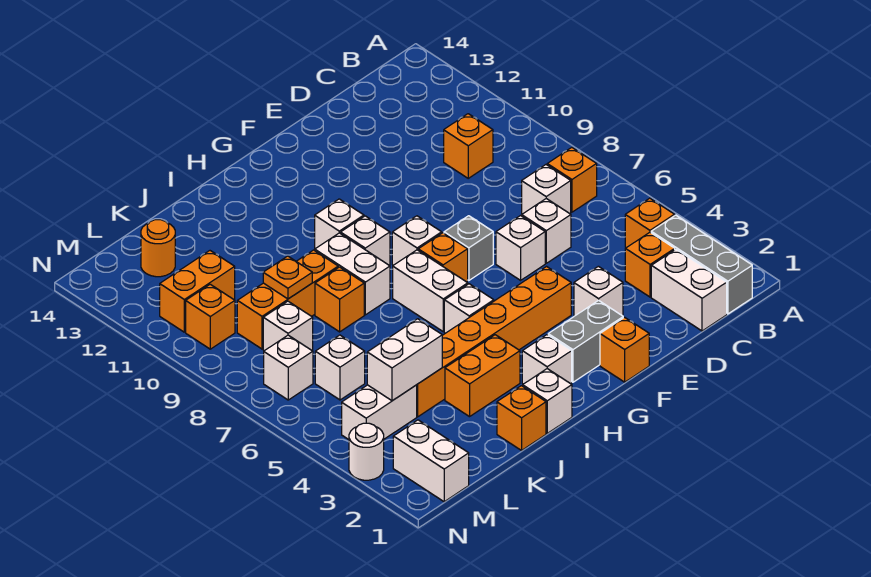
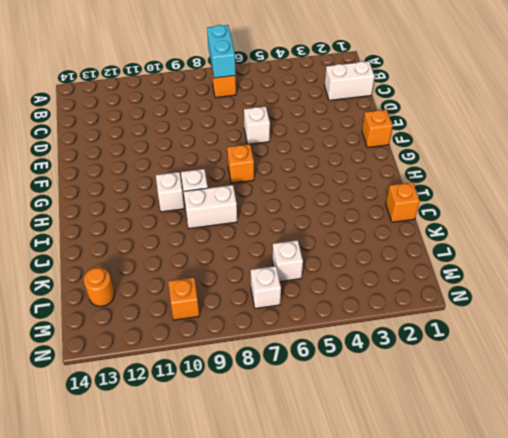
cyan brick A7:B7 level 2 -> none
none -> grey brick B1:B3 level 1
none -> orange brick B4 level 1
none -> orange brick C3 level 1
none -> white brick C7 level 1

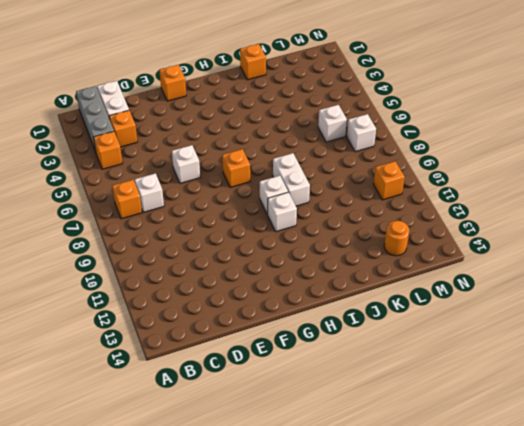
none -> orange brick C10 level 1
none -> white brick D6 level 1
none -> white brick E3 level 1
none -> grey brick F2:G2 level 1

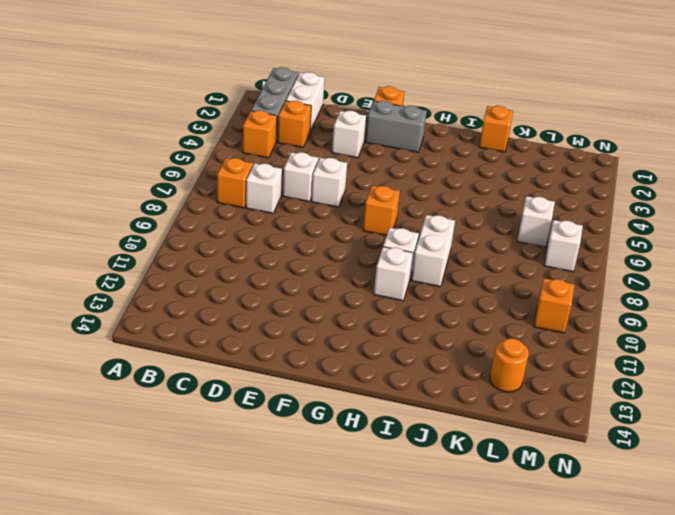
none -> orange brick C10 level 1
none -> orange brick F4:K4 level 1
none -> grey brick F7 level 1
none -> white brick G8 level 1

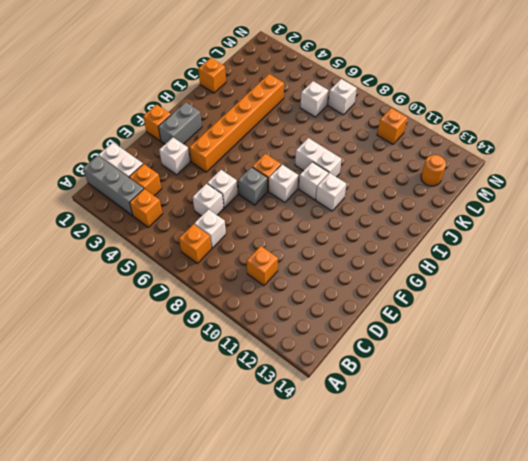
none -> white brick H2 level 1
none -> white brick H5 level 1
none -> white brick H6:H7 level 1
none -> white brick I1 level 1

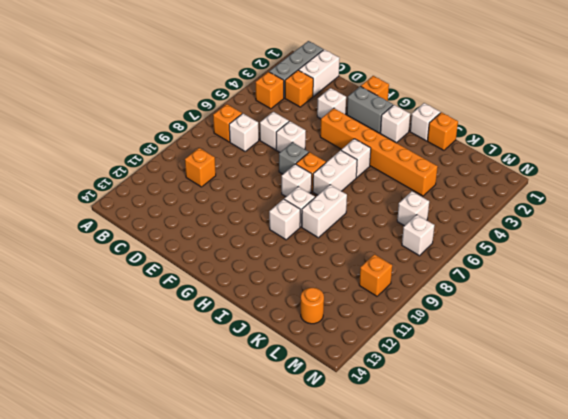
none -> orange brick I3:J3 level 1
none -> orange brick J8 level 1
none -> orange brick J9:L9 level 1
none -> white brick L4:M4 level 1

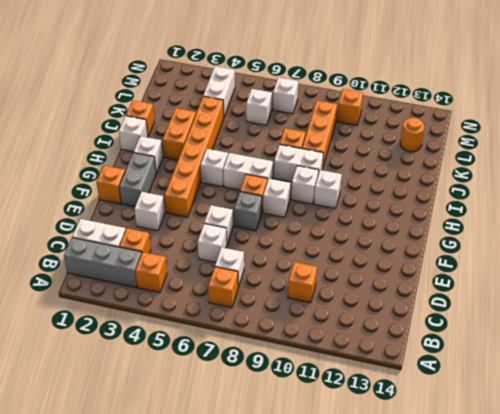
none -> white brick L8 level 1
none -> orange brick L11:M11 level 1
none -> white brick M1:M2 level 1
none -> white round brick N3 level 1

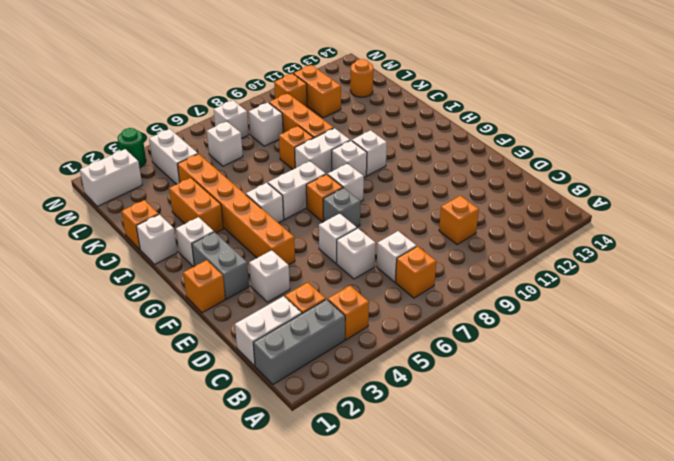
green round brick N3 level 1 -> white round brick N3 level 1
none -> white brick K4:L4 level 2
none -> orange plate K9 level 2

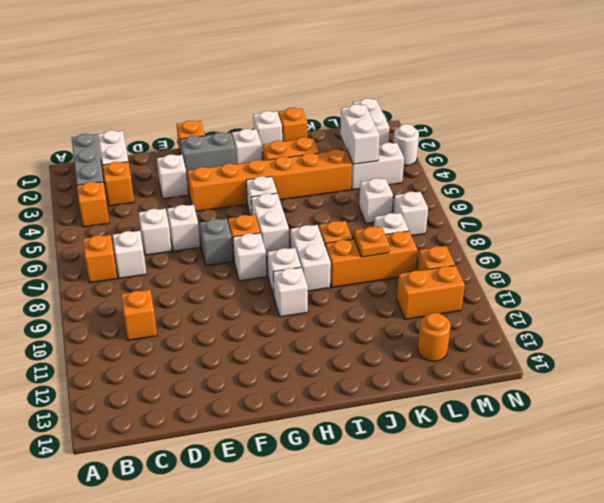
white brick L3:L4 level 2 -> white brick K4:L4 level 2

